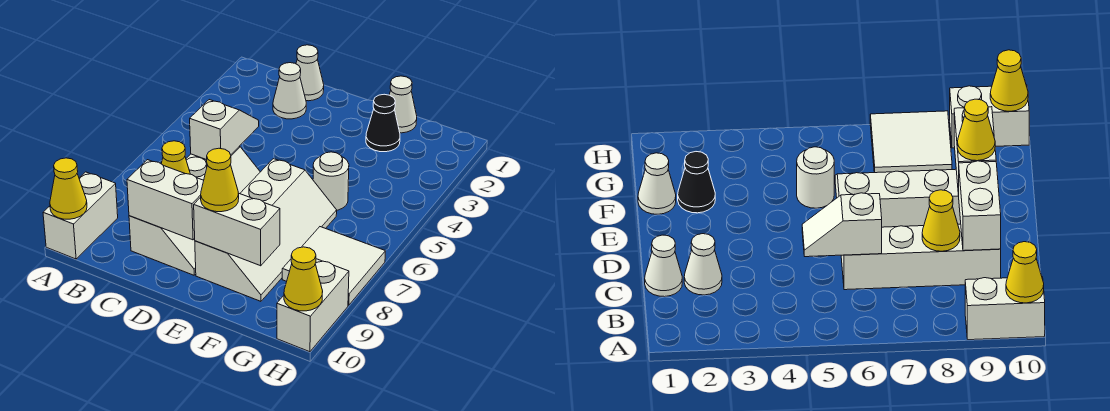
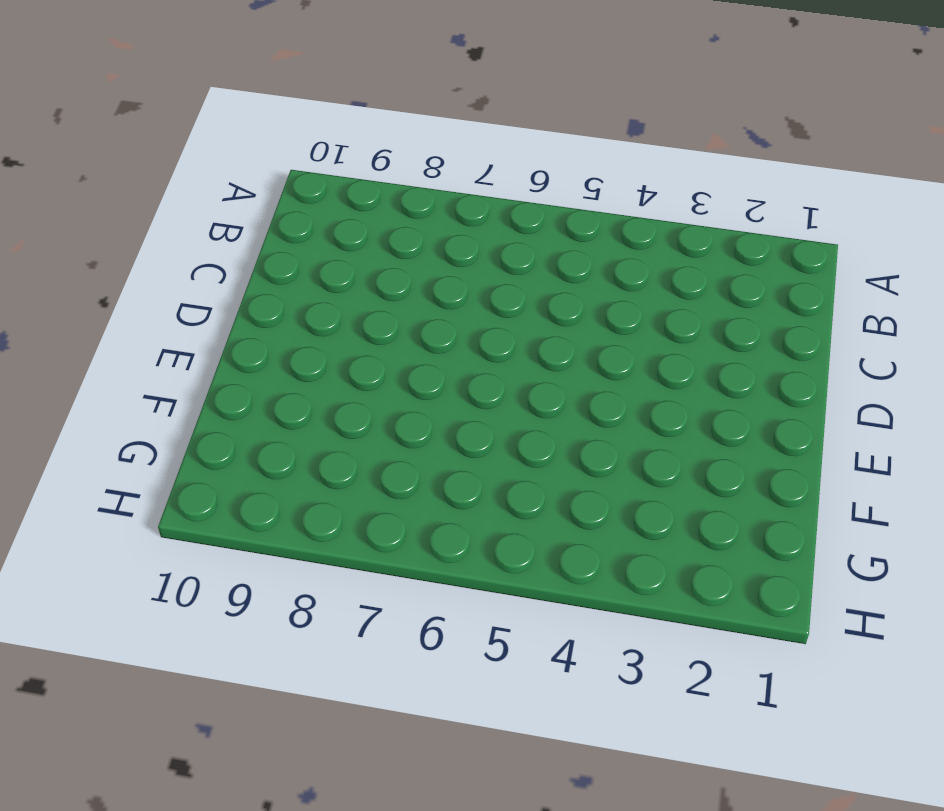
none -> white brick A9:A10 level 1
none -> white cone C1 level 1
none -> white cone C2 level 1

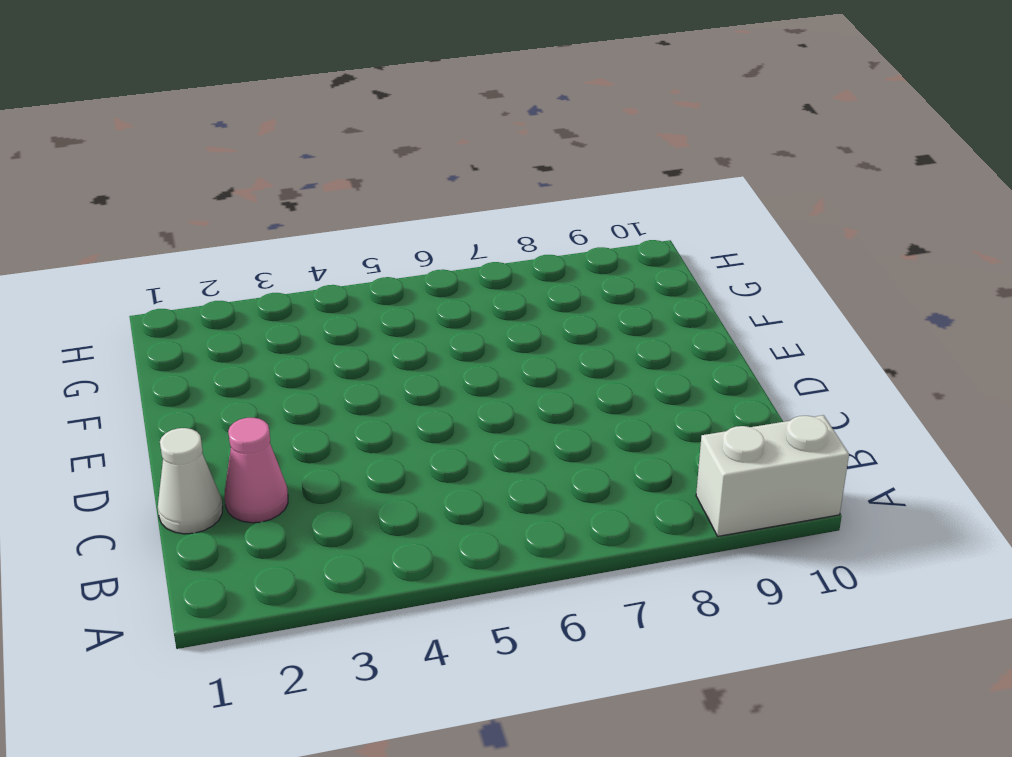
pink cone C2 level 1 -> white cone C2 level 1
none -> white slope C6:D9 level 1 top C
none -> white slope E6:F9 level 1 top E
none -> white cone F1 level 1

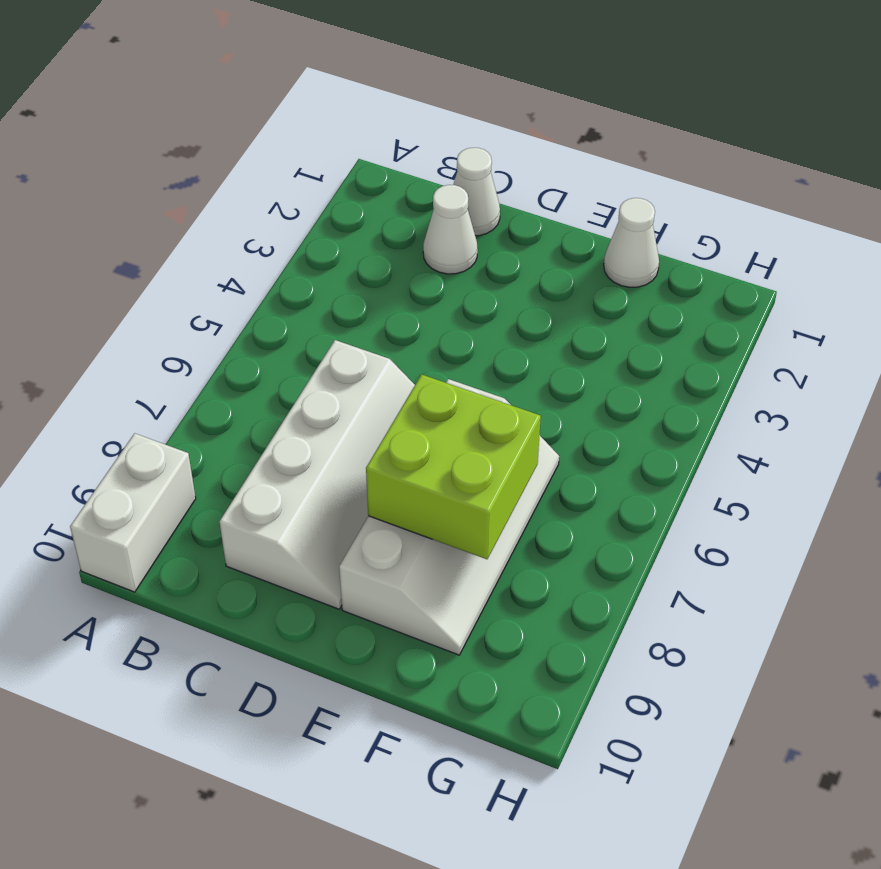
lime brick E7:F8 level 2 -> none
none -> black cone F2 level 1
none -> white round brick F5 level 1
none -> white tile G7:H8 level 1

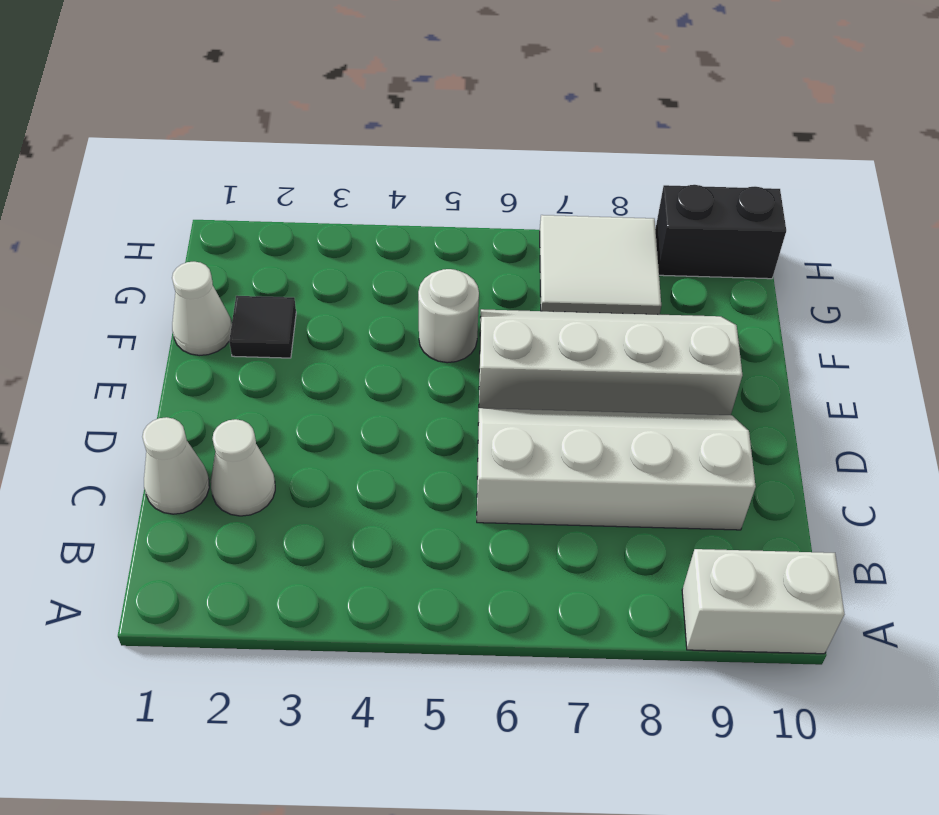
black tile F2 level 1 -> black cone F2 level 1
black brick H9:H10 level 1 -> white brick H9:H10 level 1
none -> yellow cone A10 level 2
none -> white slope C5:C6 level 2 top 6
none -> yellow cone C8 level 2

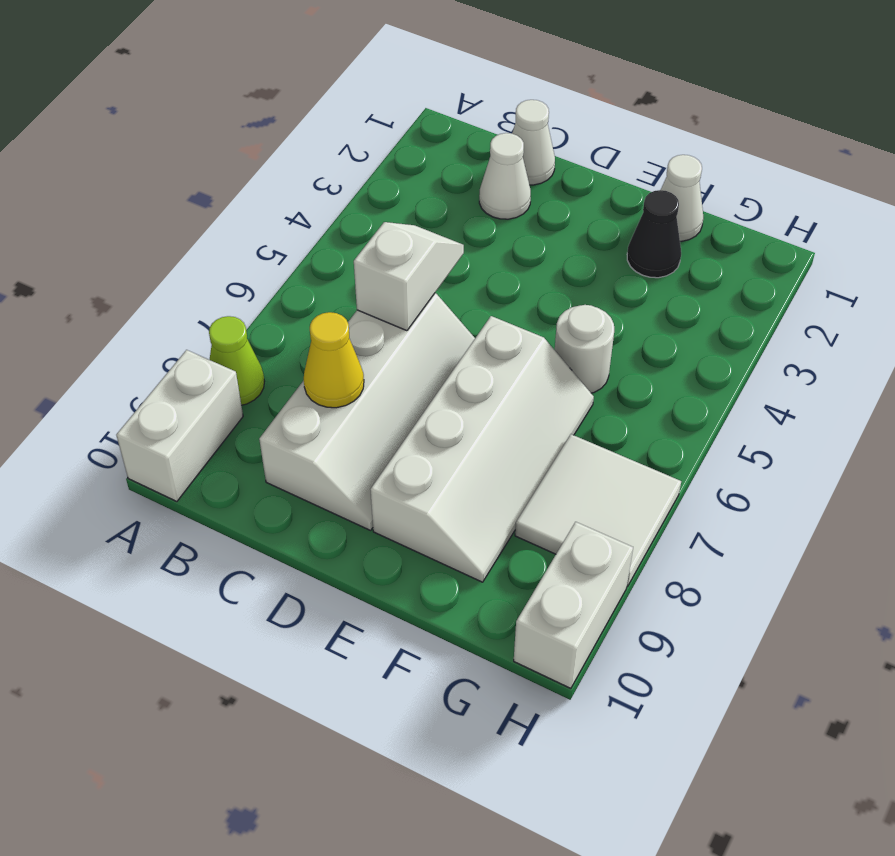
lime cone A8 level 1 -> none
none -> yellow cone A10 level 2
none -> white brick C9:D9 level 2
none -> white brick E9:F9 level 2

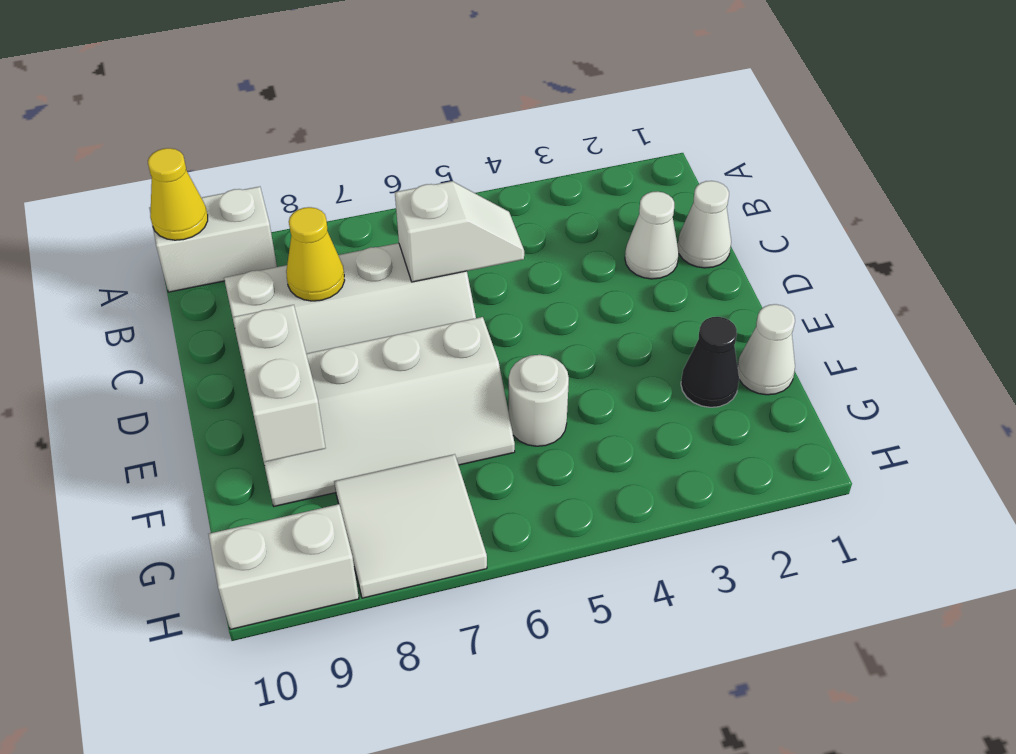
none -> white brick C9:D9 level 2
none -> yellow cone H10 level 2
none -> yellow cone E9 level 3

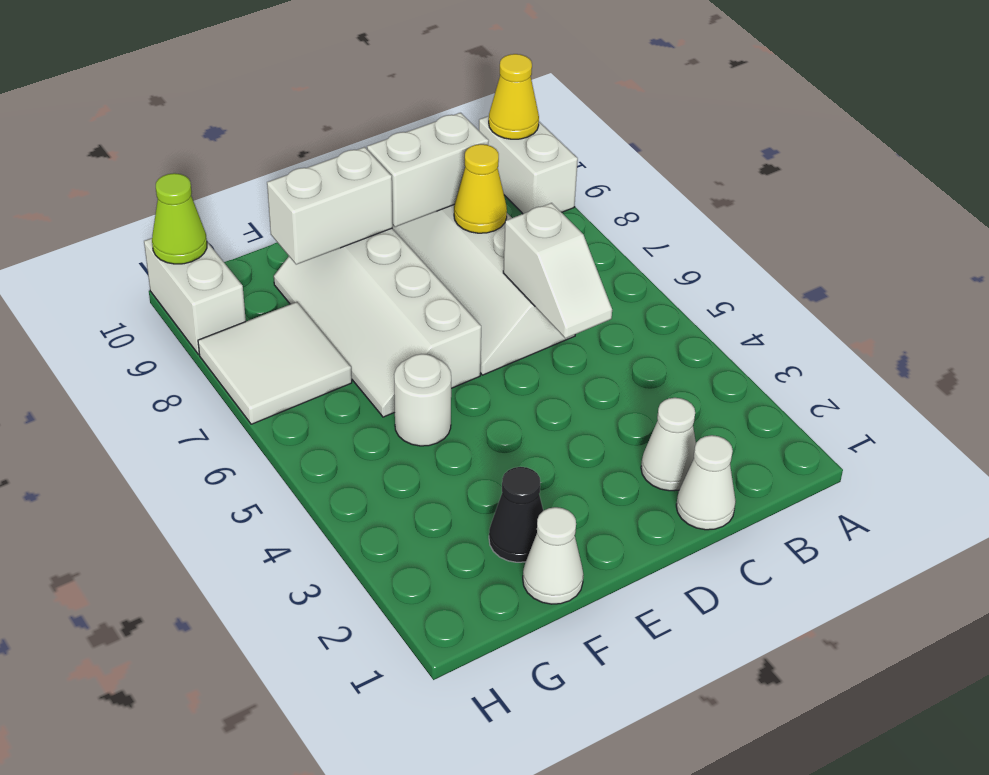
lime cone H10 level 2 -> yellow cone H10 level 2
none -> yellow cone E9 level 3

